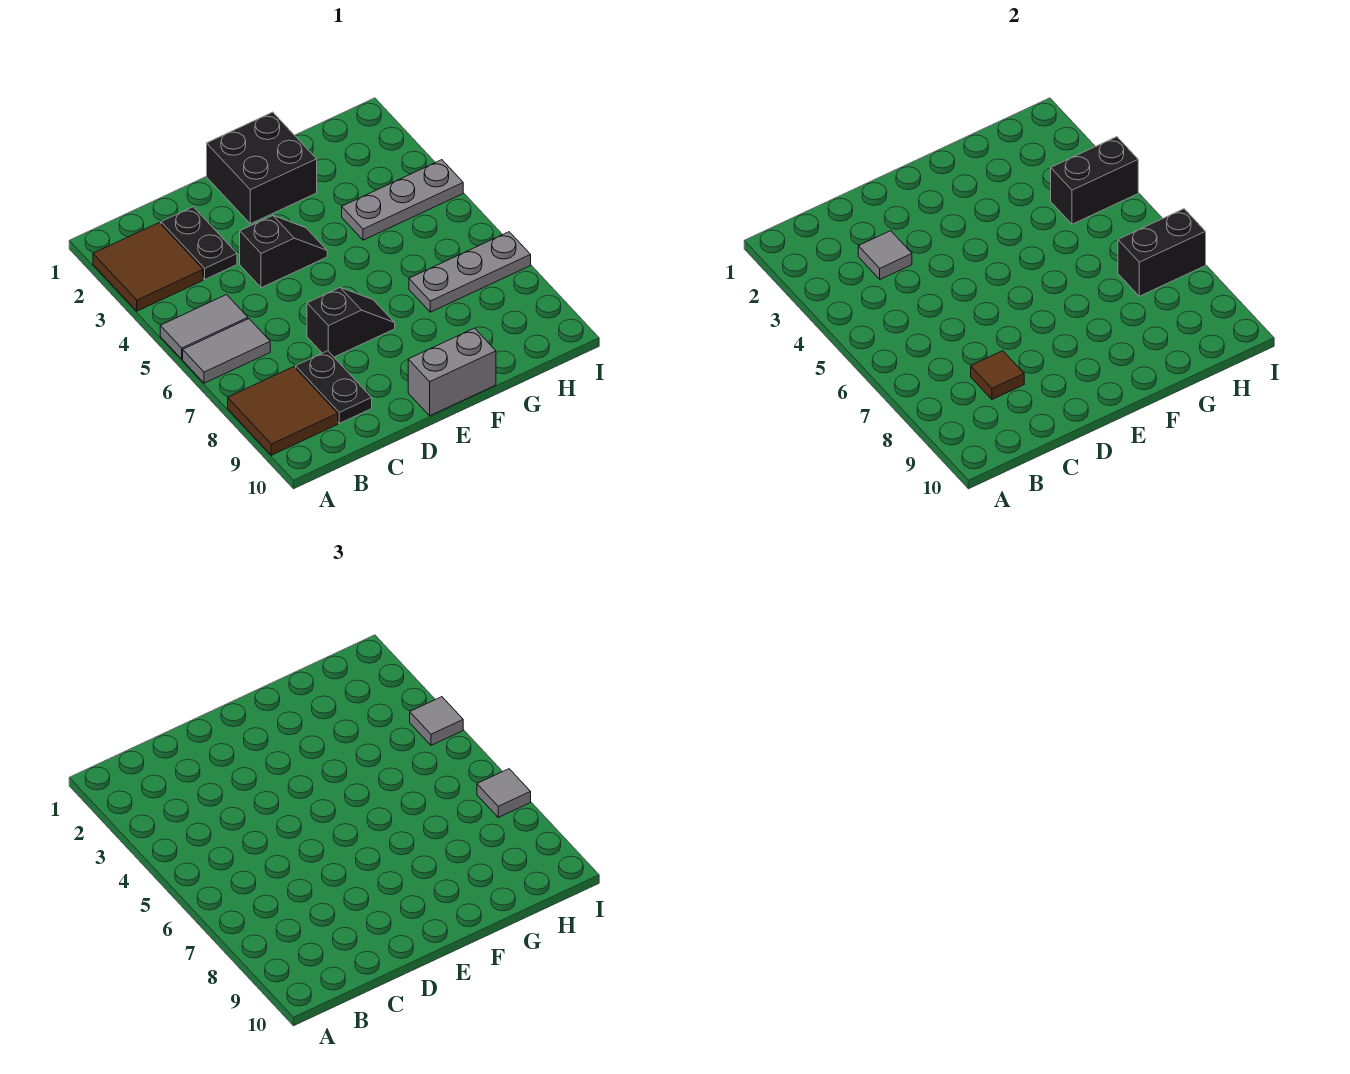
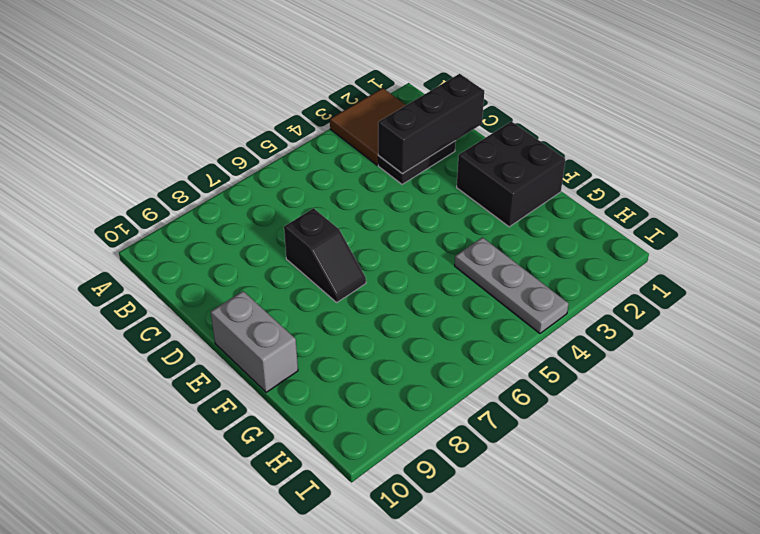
black brick C1:C3 level 2 -> grey tile C3 level 2
none -> grey tile A5:B5 level 1
none -> grey tile A6:B6 level 1
none -> brown tile A8:B9 level 1

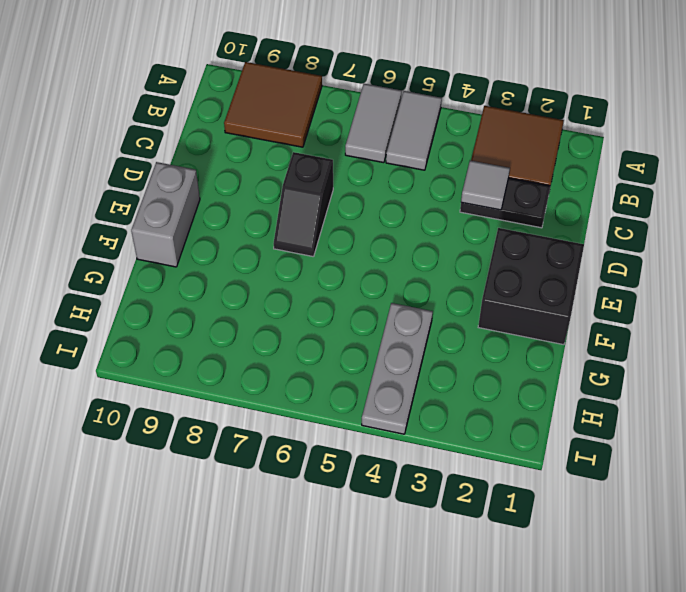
none -> black plate C8:C9 level 1
none -> black slope D4:E4 level 1 top D
none -> grey plate G7:I7 level 1

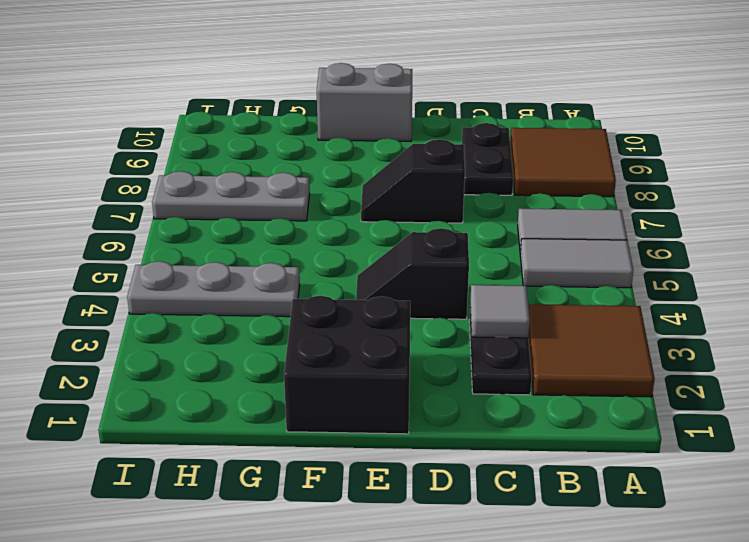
none -> brown tile C8 level 2
none -> black brick H4:I4 level 2
none -> black brick H7:I7 level 2

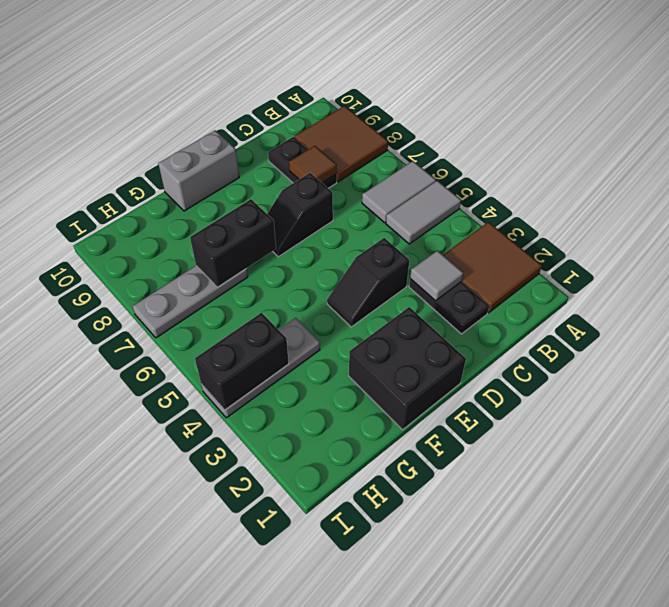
black brick F7:G7 level 2 -> black brick H7:I7 level 2
none -> grey tile I4 level 3
none -> grey tile I7 level 3

